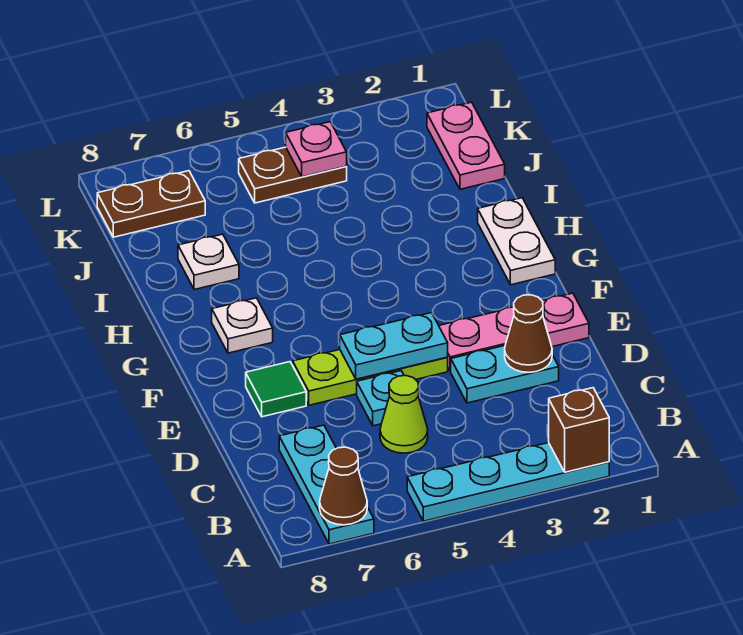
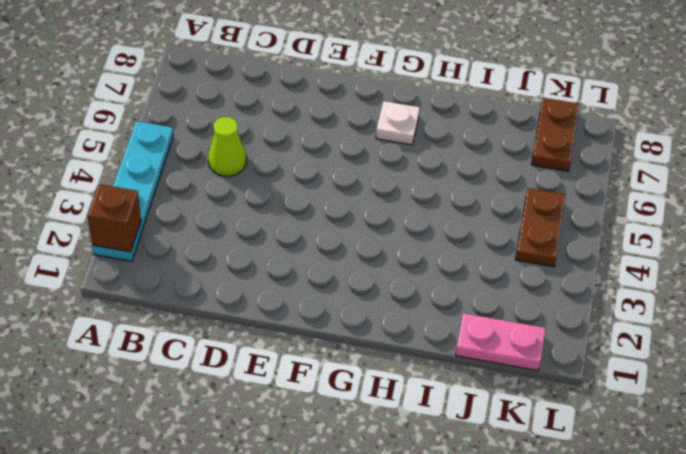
none -> cyan plate A7:C7 level 1
none -> cyan plate D2:D3 level 1
none -> cyan plate D5 level 1

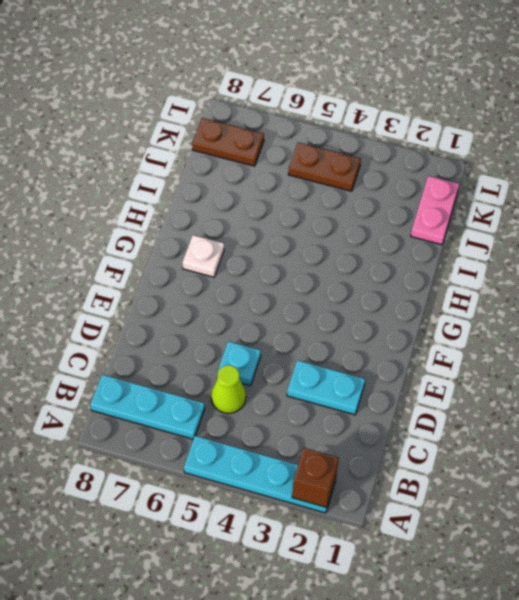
cyan plate B6:B8 level 1 -> cyan plate A7:C7 level 1
none -> pink plate E1:E3 level 1
none -> lime plate E4:E6 level 1
none -> green tile E7 level 1

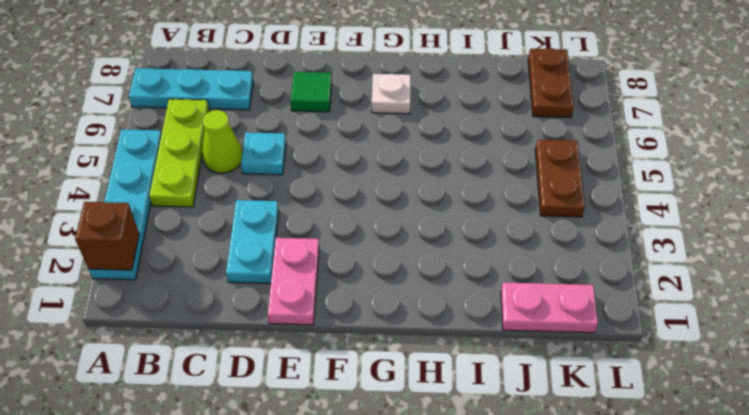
lime plate B4:B6 level 1 -> lime plate E4:E6 level 1
pink plate E1:E2 level 1 -> pink plate E1:E3 level 1
none -> white plate G1:H1 level 1
none -> white plate I7 level 1
none -> brown cone A7 level 2

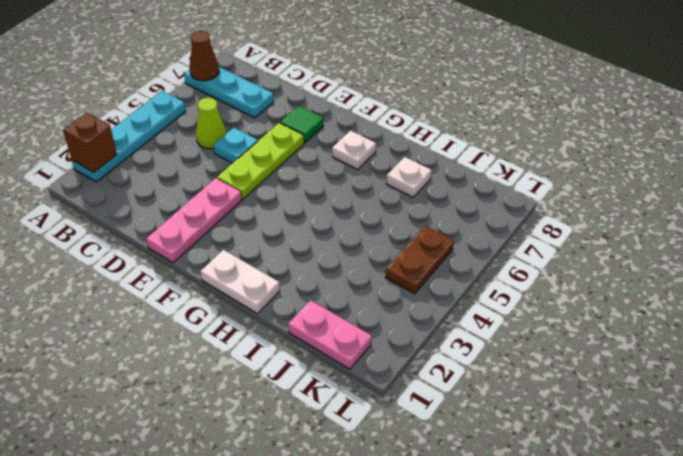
none -> cyan plate D2:D3 level 1
none -> brown plate K7:K8 level 1
none -> brown cone D2 level 2

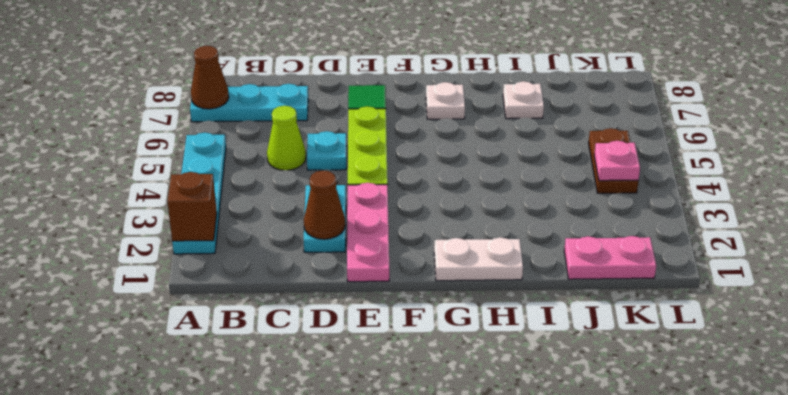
none -> brown plate K7:K8 level 1
none -> cyan plate E4:E5 level 2

